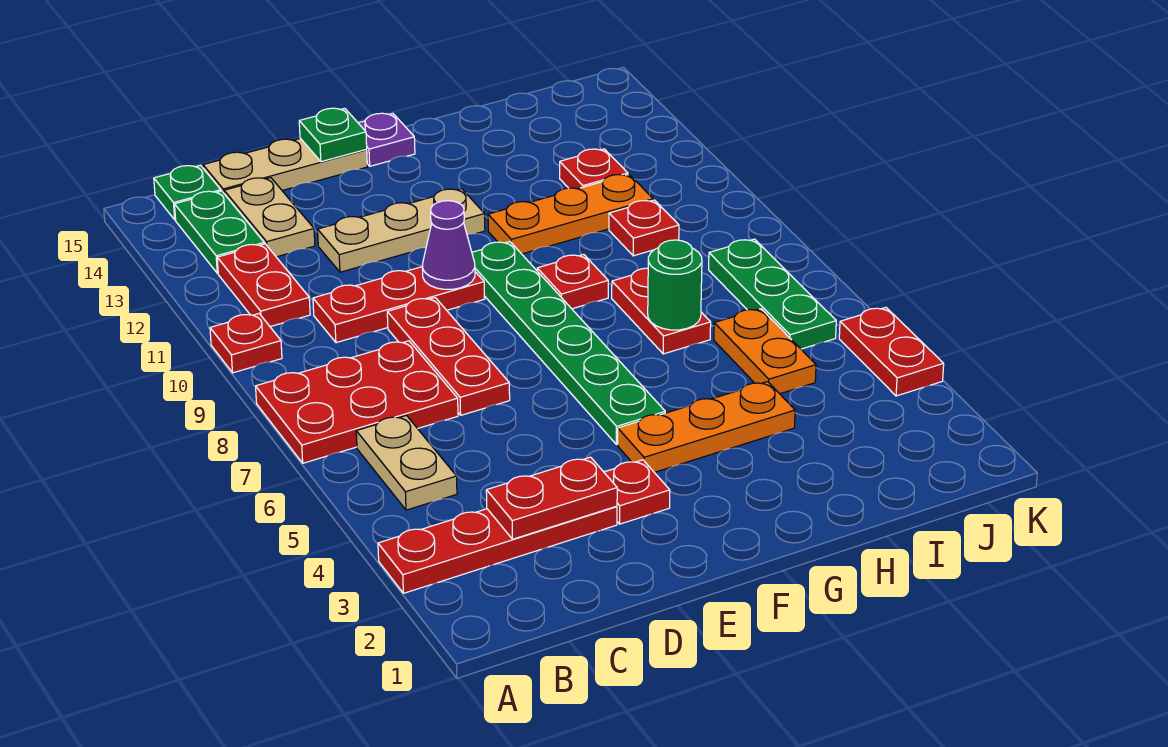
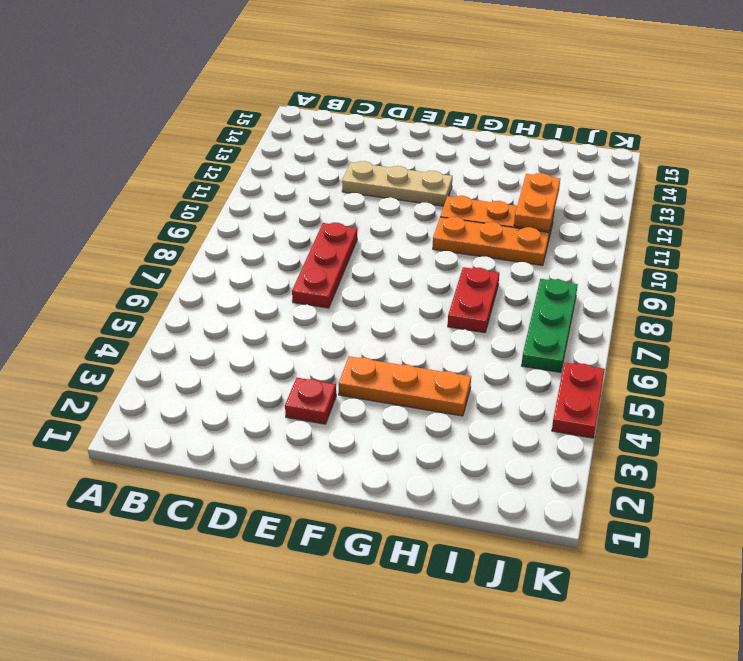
orange plate G10:I10 level 1 -> red plate I10 level 1
orange plate I11:I12 level 2 -> orange plate I5:I6 level 1
none -> red plate A3:D3 level 1
none -> red plate A7:C8 level 1
none -> red plate A10 level 1

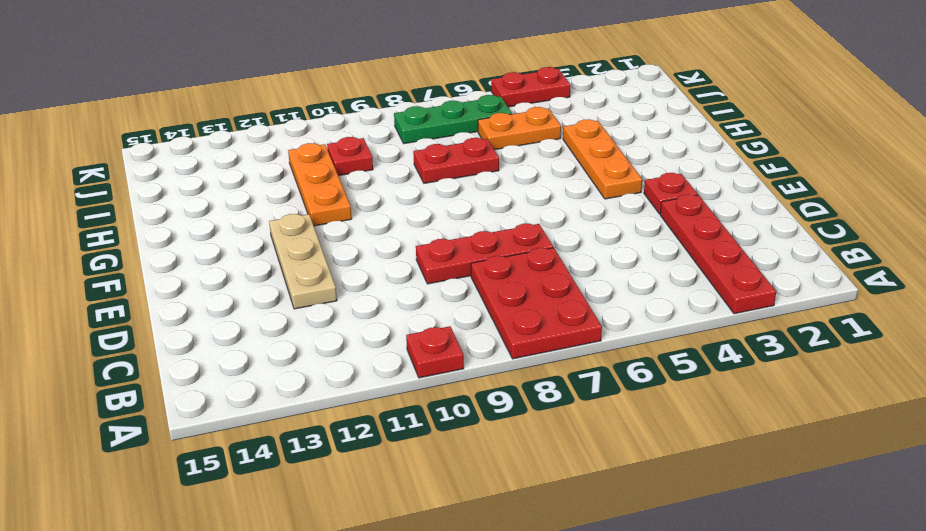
none -> tan plate B5:B6 level 1
none -> red plate B11:B12 level 1
none -> green plate B13:B14 level 1

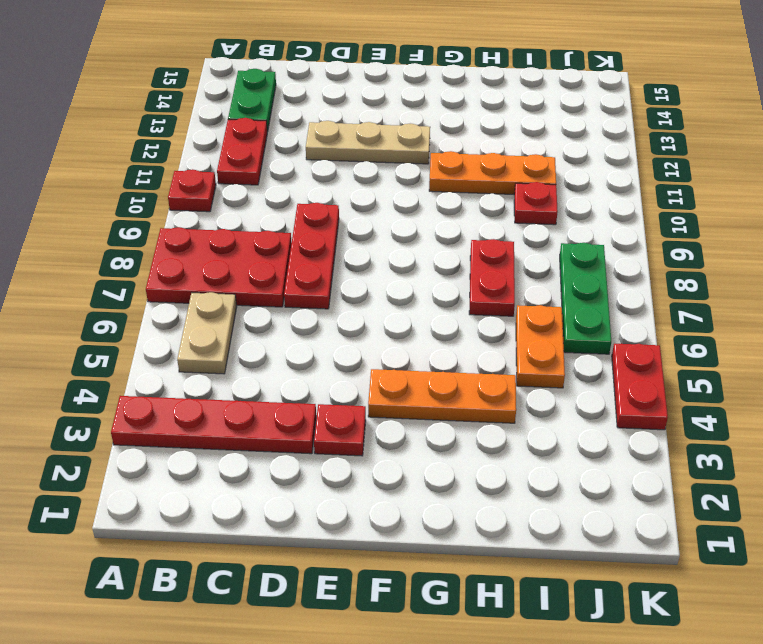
none -> green plate B15 level 1
none -> red plate C10:E10 level 1
none -> tan plate C13:C14 level 1

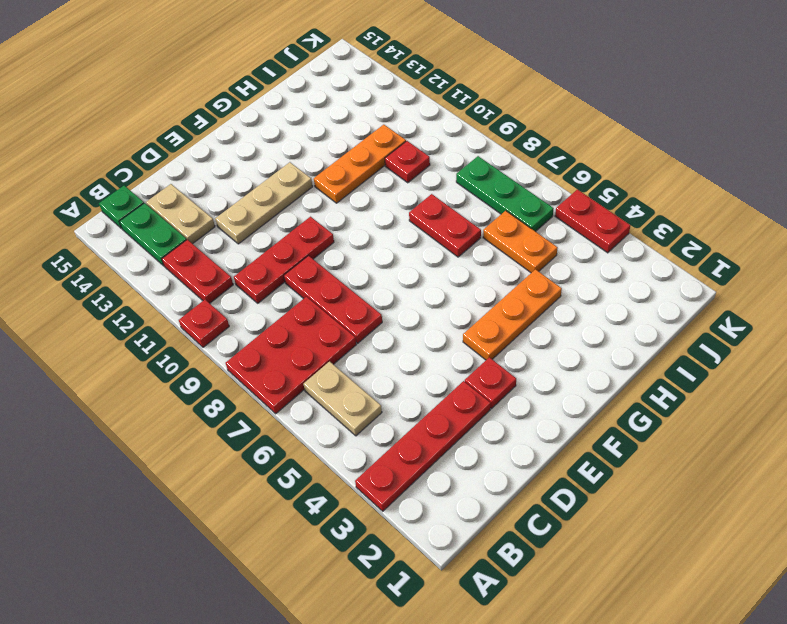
none -> tan plate C15:E15 level 1
none -> green plate F5:F10 level 1
none -> purple plate F15 level 1

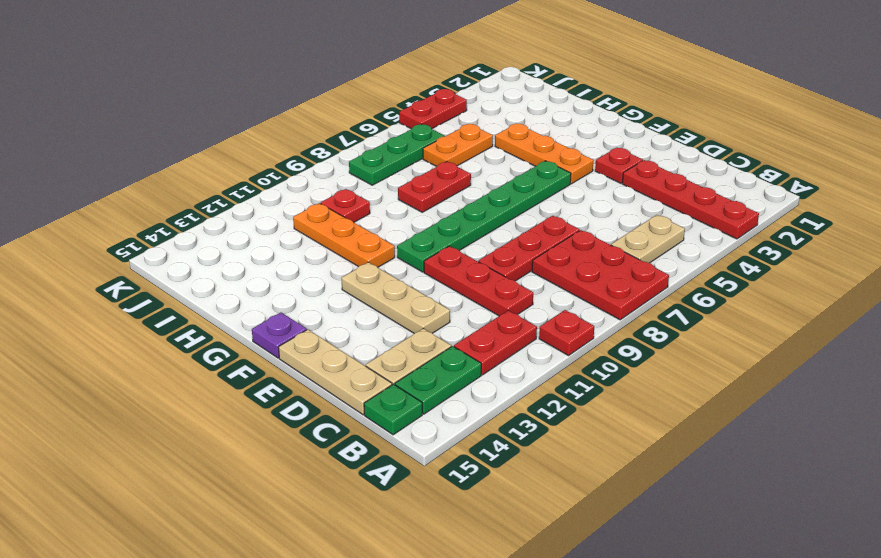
none -> red plate G9 level 1
none -> red plate I12 level 1
none -> red plate C3:D3 level 2

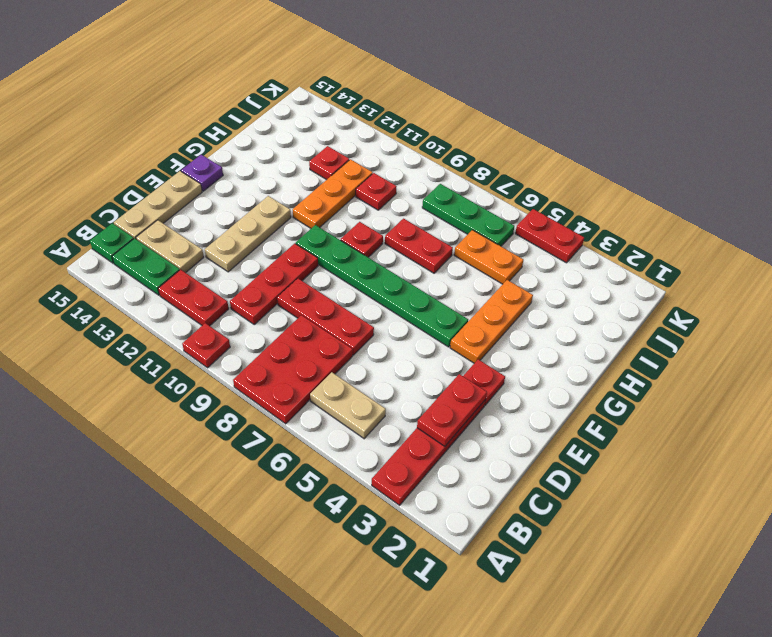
none -> purple cone E10 level 2
none -> green plate E15 level 2
none -> green round brick H7 level 2

